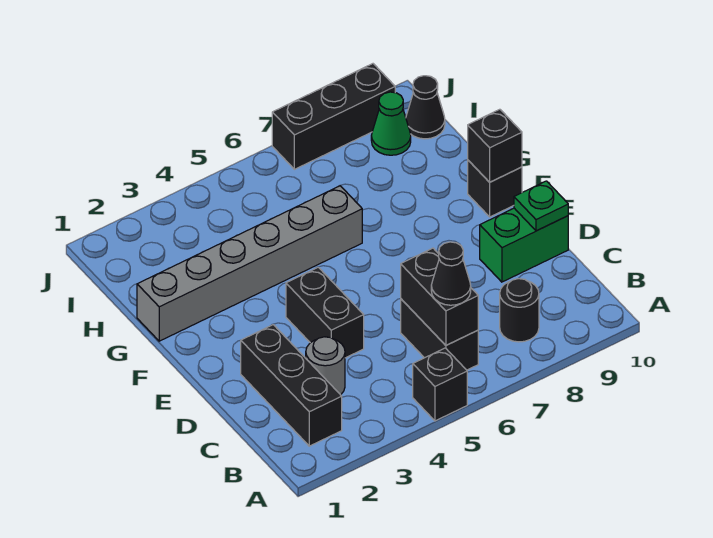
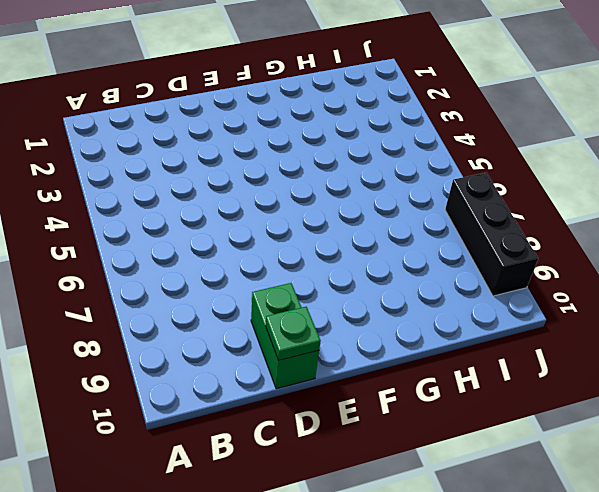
none -> black brick A5 level 1
none -> black brick B2:D2 level 1
none -> black brick B6:C6 level 1

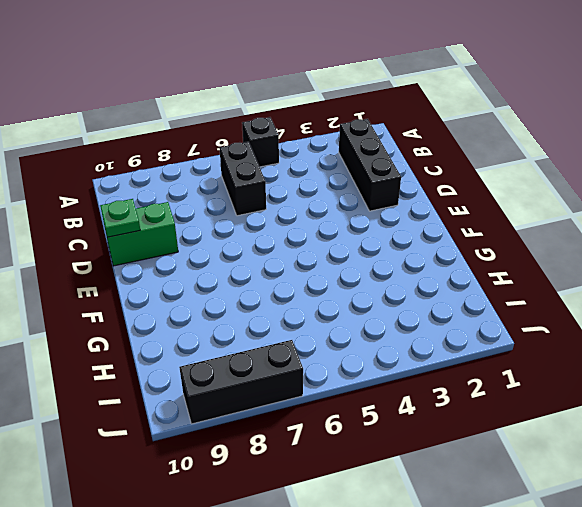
none -> black round brick B8 level 1
none -> grey round brick C3 level 1
none -> black brick D4:E4 level 1

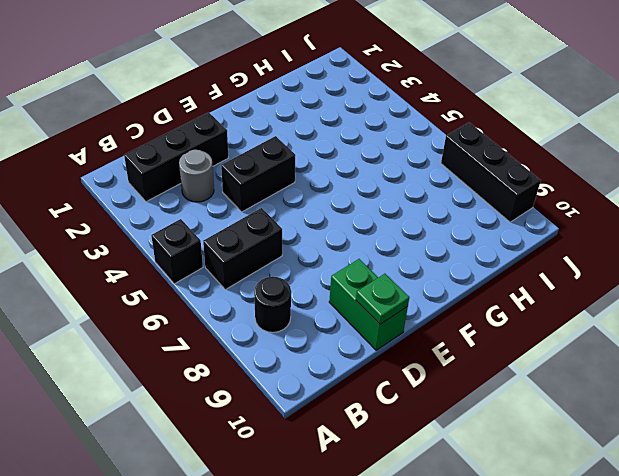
none -> black brick F10 level 1
none -> grey brick G1:G6 level 1
none -> green cone I9 level 1

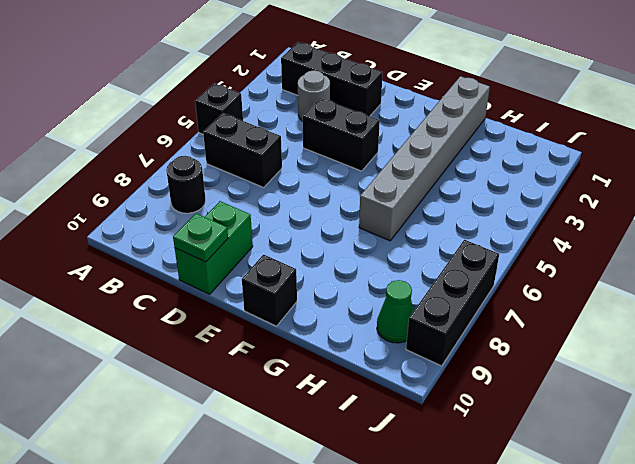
none -> black cone I10 level 1
none -> black brick B6:C6 level 2
none -> black brick F10 level 2

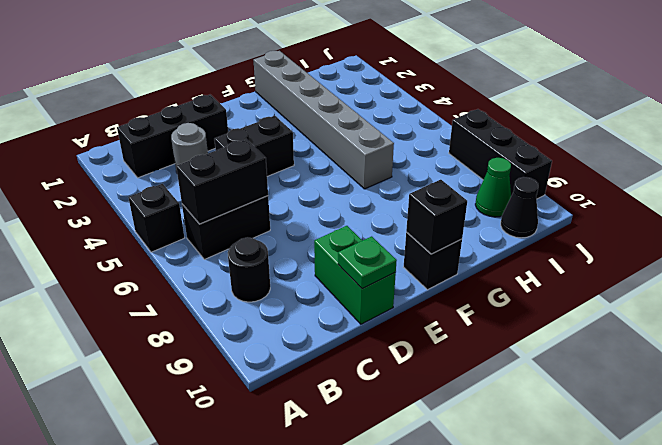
none -> black cone B6 level 3

